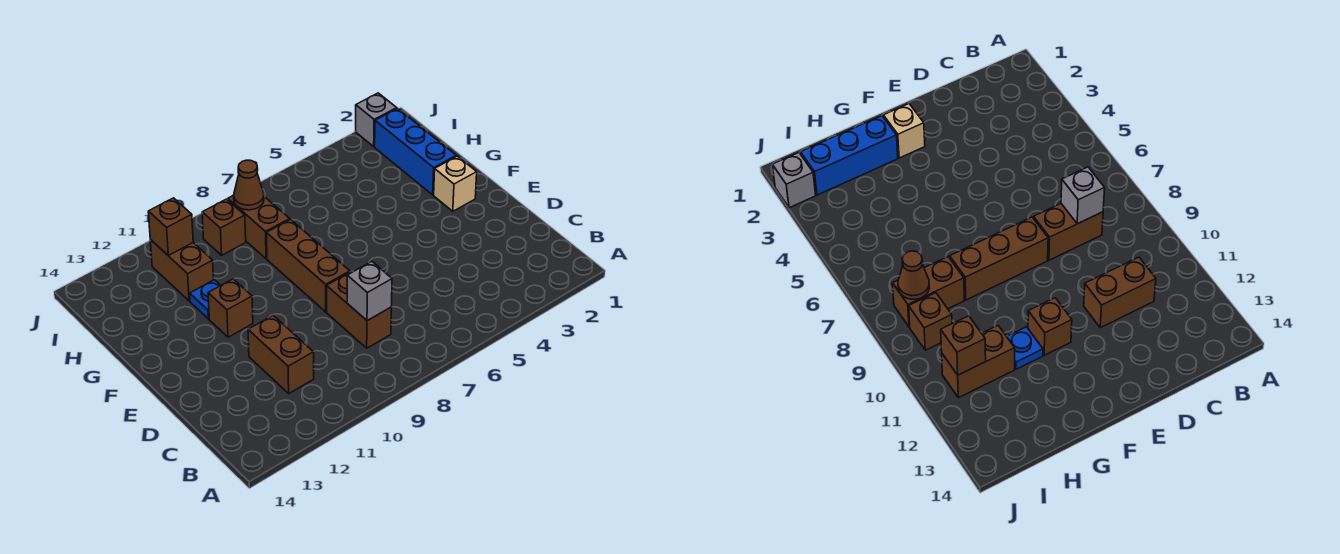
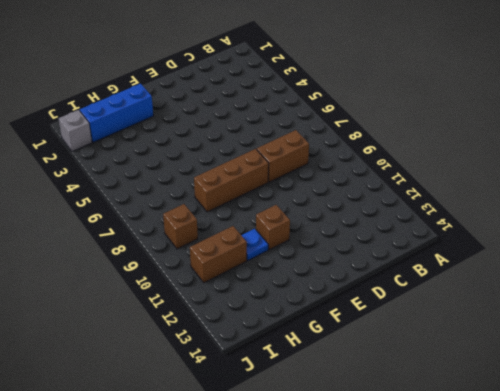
none -> brown brick C11:D11 level 1
none -> tan brick F2 level 1
none -> brown brick H8:I8 level 1

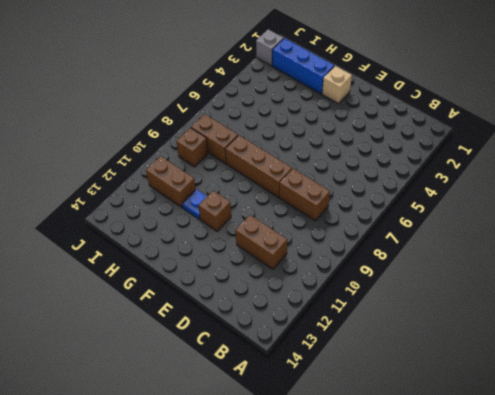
none -> grey brick C8 level 2
none -> brown cone I8 level 2
none -> brown brick I11 level 2

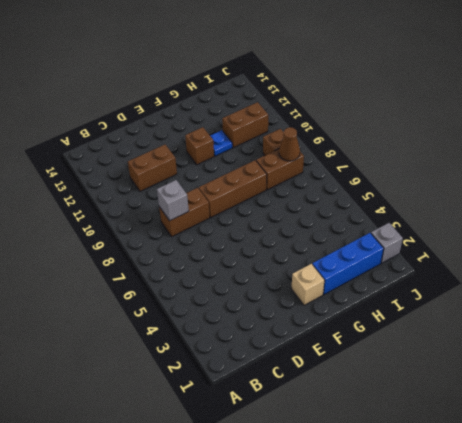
none -> brown brick I11 level 2

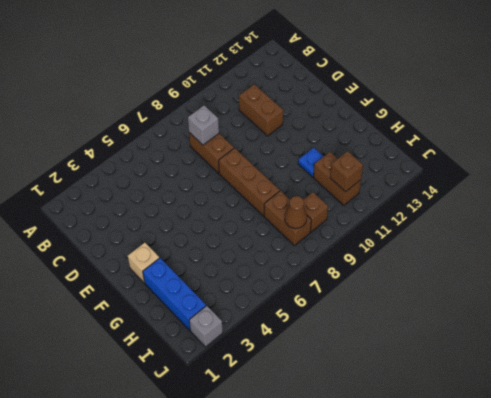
none -> brown brick F11 level 1

